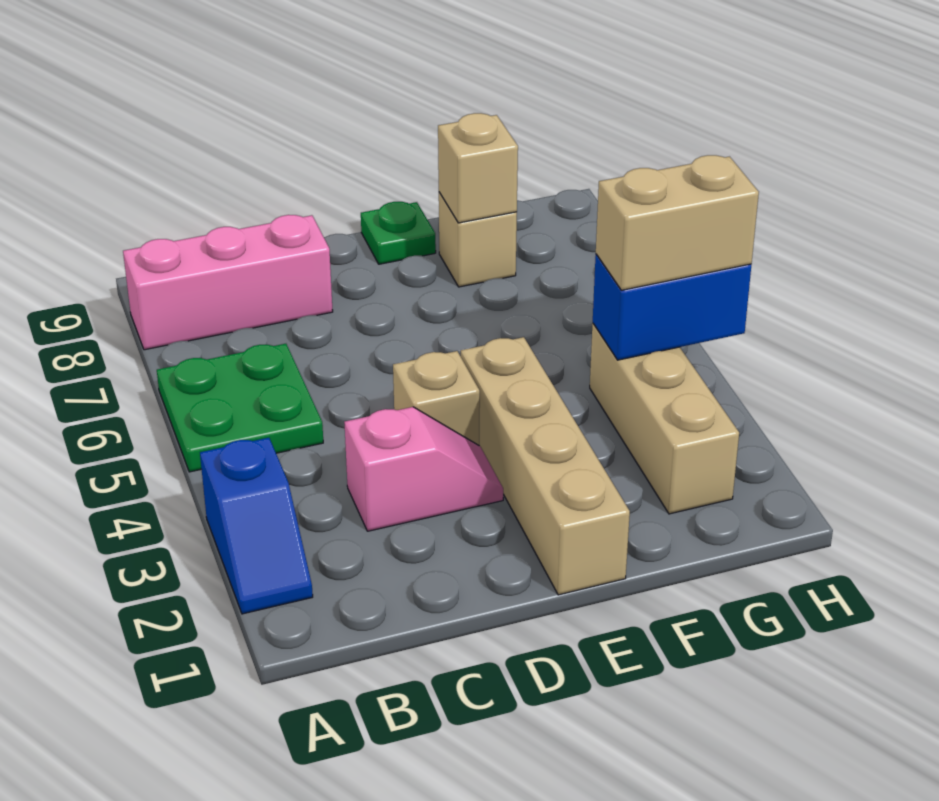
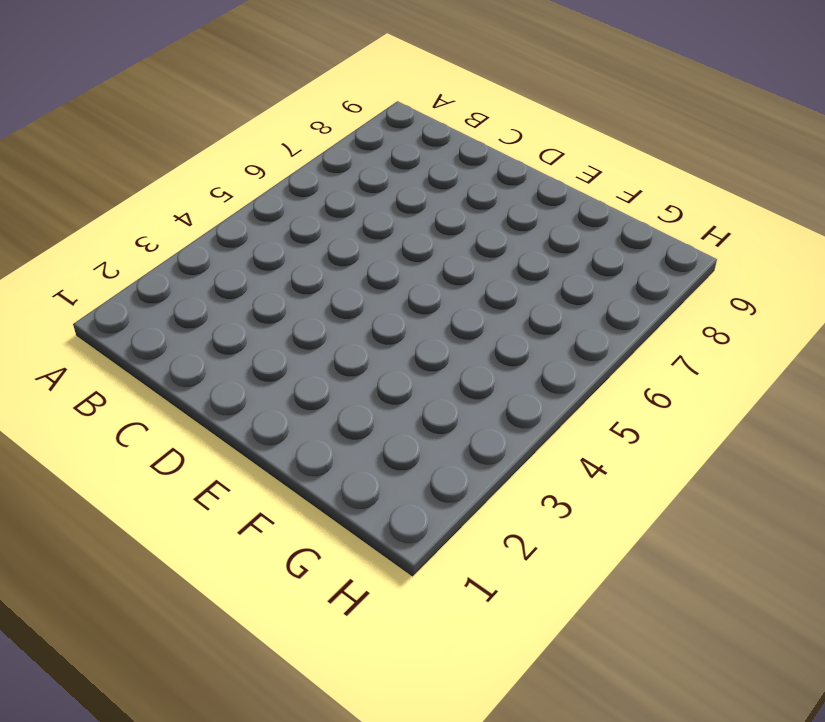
none -> blue slope A2:A3 level 1 top 3
none -> green plate A5:B6 level 1
none -> pink brick A8:C8 level 1

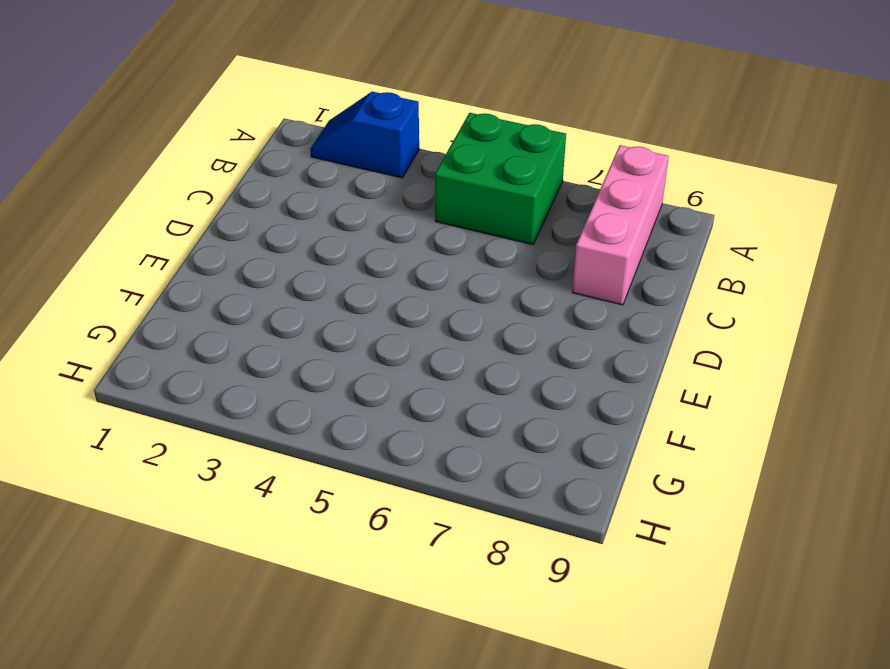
green brick A5:B6 level 1 -> green plate A5:B6 level 1
none -> pink slope C3:D3 level 1 top C
none -> tan brick D4 level 1
none -> tan brick E1:E4 level 1

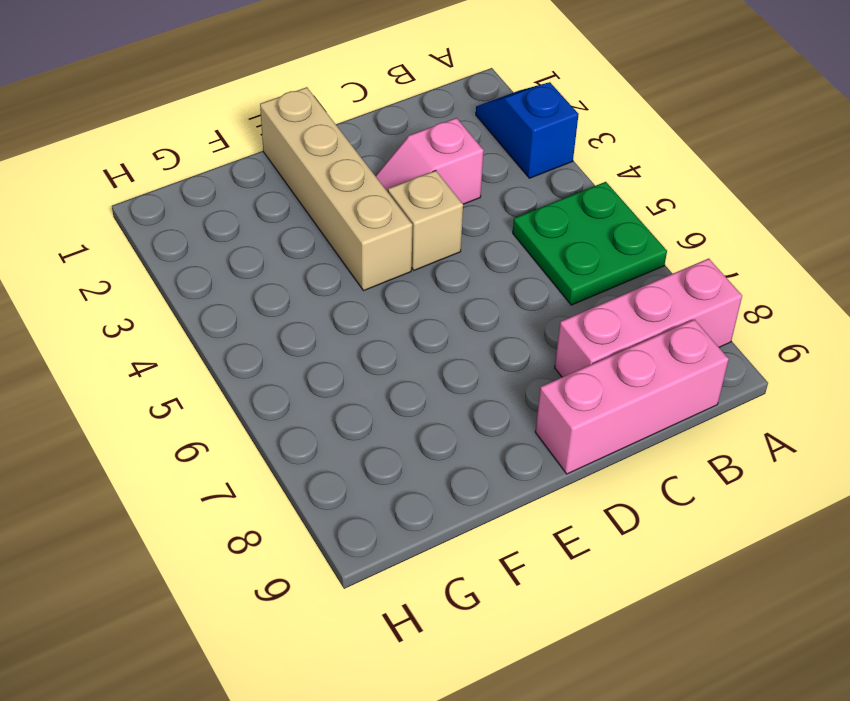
pink brick B9:D9 level 1 -> none
none -> green plate E9 level 1
none -> tan brick F8 level 1
none -> tan brick G2:G4 level 1

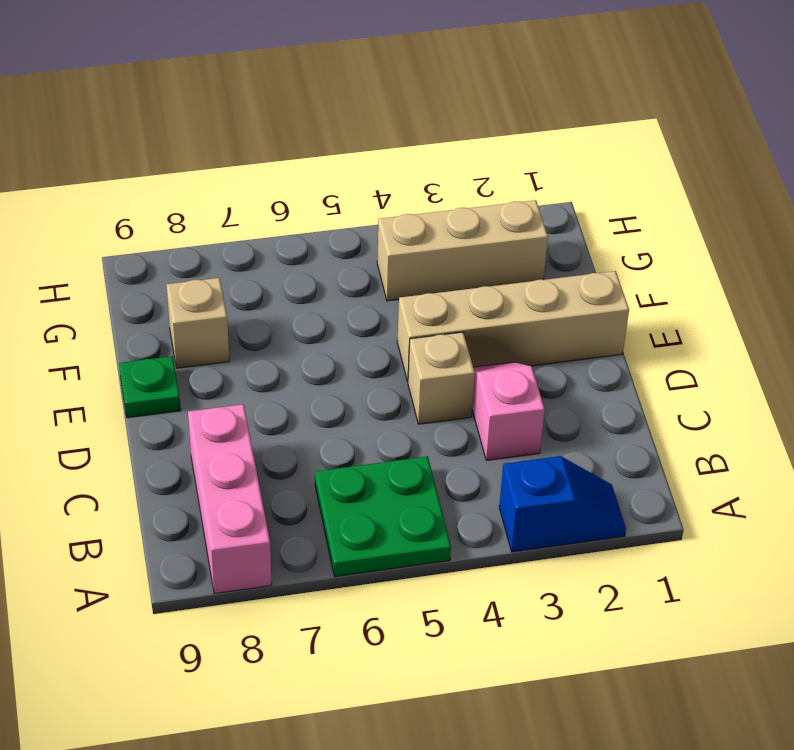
none -> tan brick F8 level 2
none -> blue brick G4:H4 level 2
none -> tan brick G4:H4 level 3

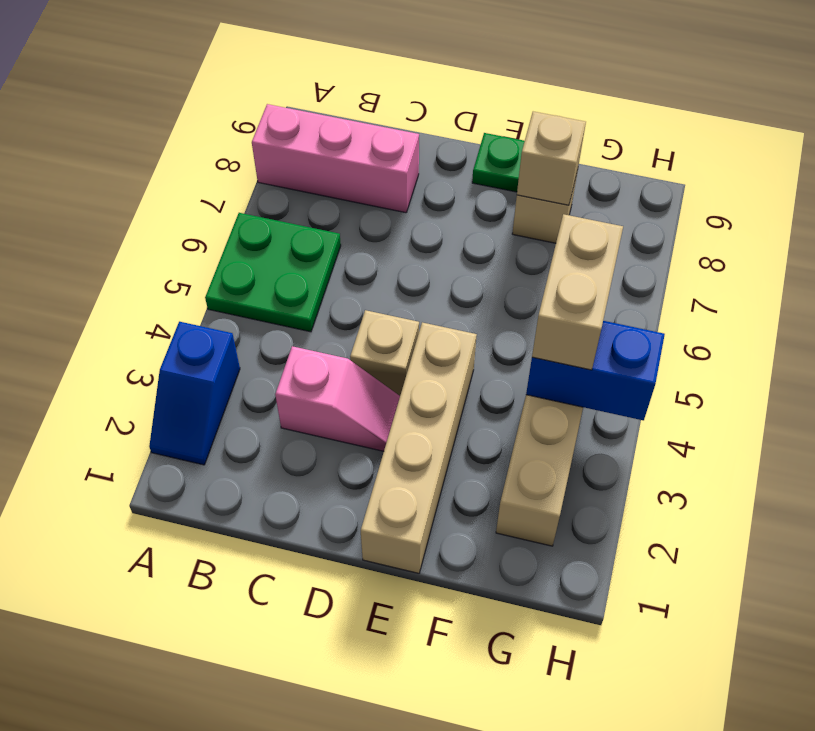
tan brick G4:G5 level 3 -> tan brick G4:H4 level 3

